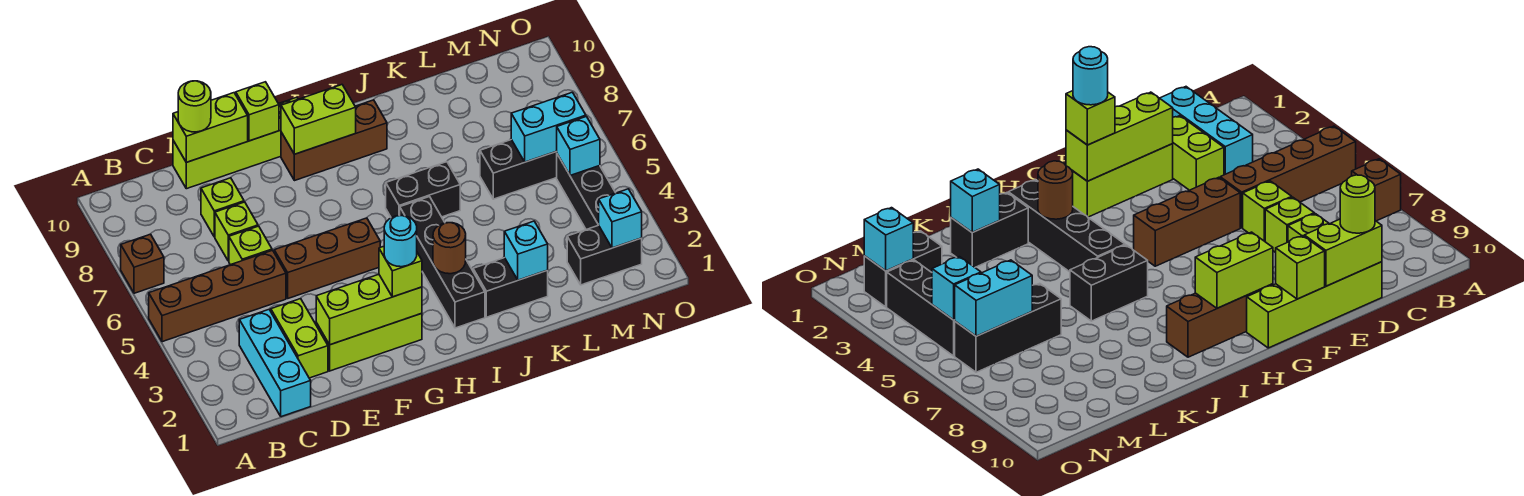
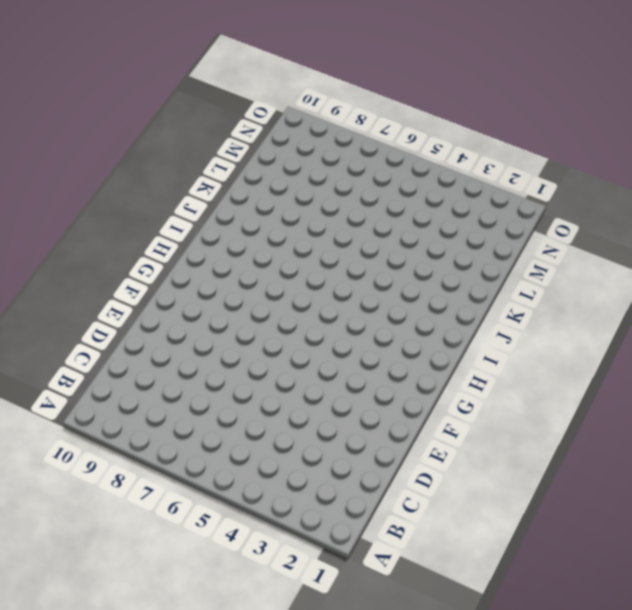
none -> brown brick A5:D5 level 1
none -> brown brick A7 level 1
none -> cyan brick C1:C3 level 1

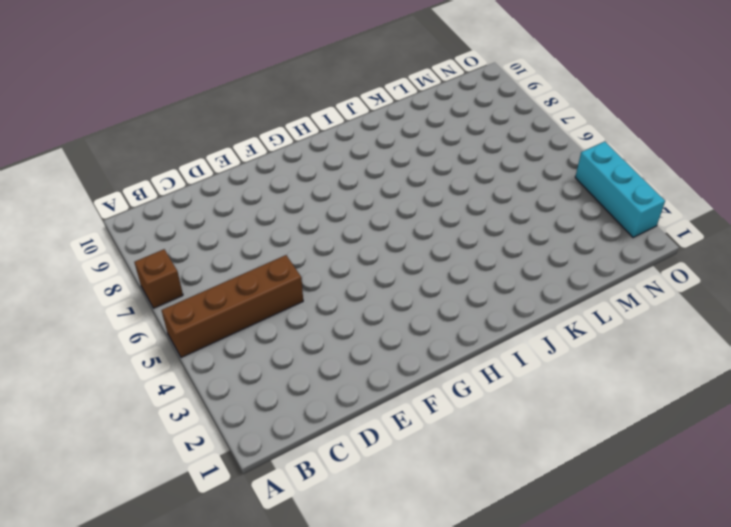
cyan brick O2:O4 level 1 -> cyan brick C1:C3 level 1
none -> lime brick D2:D3 level 1
none -> lime brick D6 level 1
none -> lime brick D7 level 1

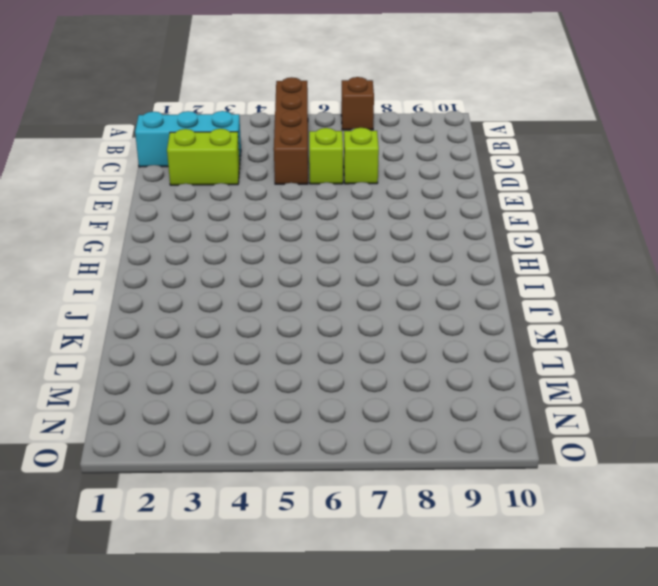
none -> lime brick D8 level 1
none -> lime brick D10:G10 level 1
none -> lime brick E2:G2 level 1

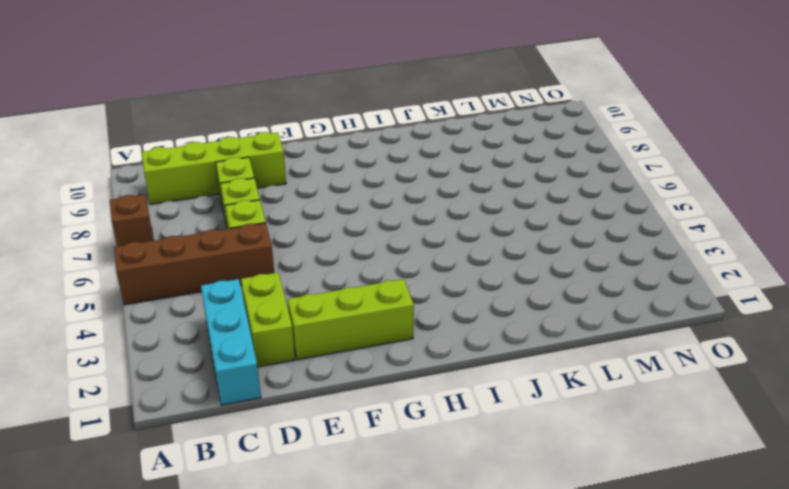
lime brick B9:E9 level 1 -> lime brick D10:G10 level 1
none -> brown brick E5:G5 level 1
none -> brown brick G9:I9 level 1
none -> black brick I2:I5 level 1

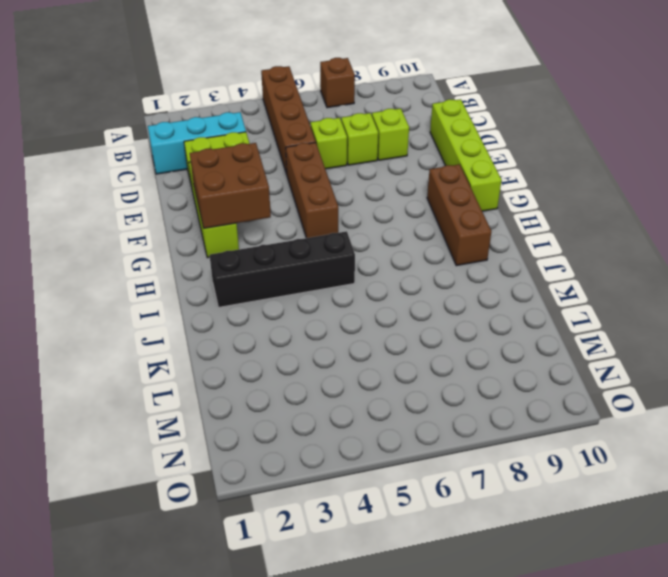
brown brick F2:G3 level 2 -> lime brick E2:G2 level 2
none -> black brick I6:J6 level 1
none -> black brick J2:K2 level 1
none -> black brick L6:N6 level 1

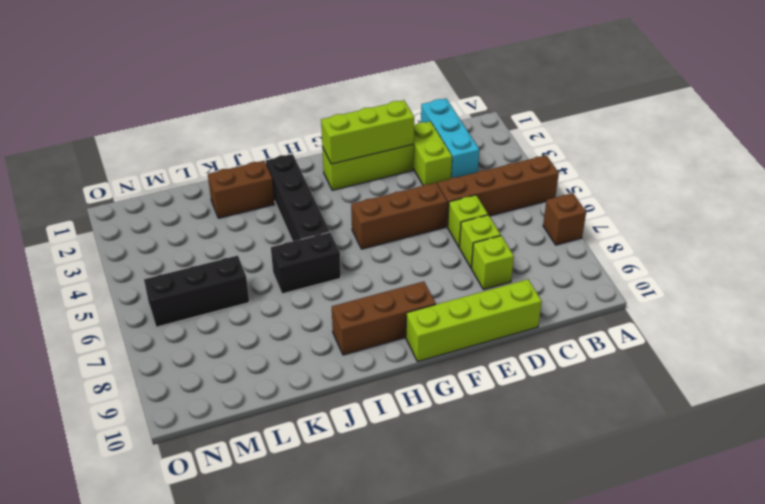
brown brick J2:K2 level 1 -> black brick J2:K2 level 1
none -> black brick M2:N2 level 1
none -> black brick N3:N5 level 1
none -> lime brick D10:E10 level 2

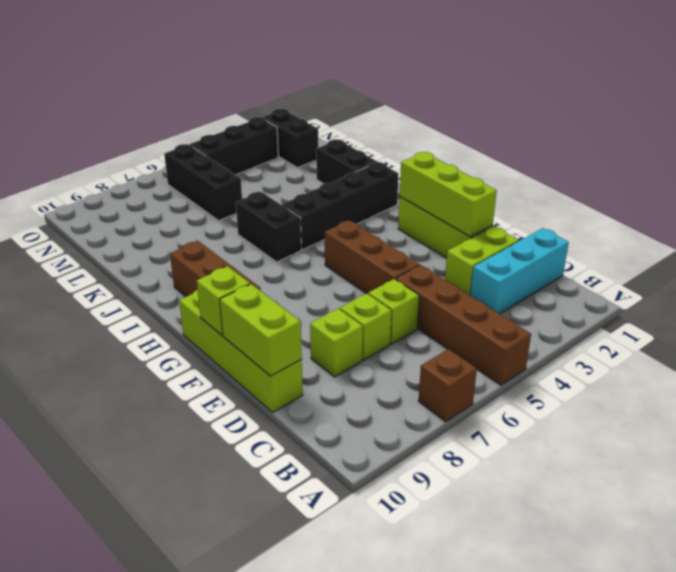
none -> lime brick G9:H9 level 2
none -> brown round brick I3 level 2
none -> cyan brick K2 level 2

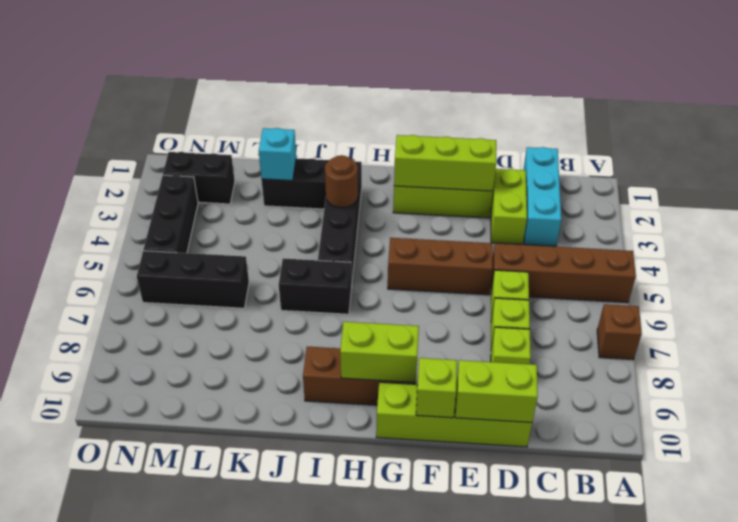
none -> cyan brick M6:N6 level 2
none -> cyan brick N2 level 2
none -> cyan brick N5 level 2

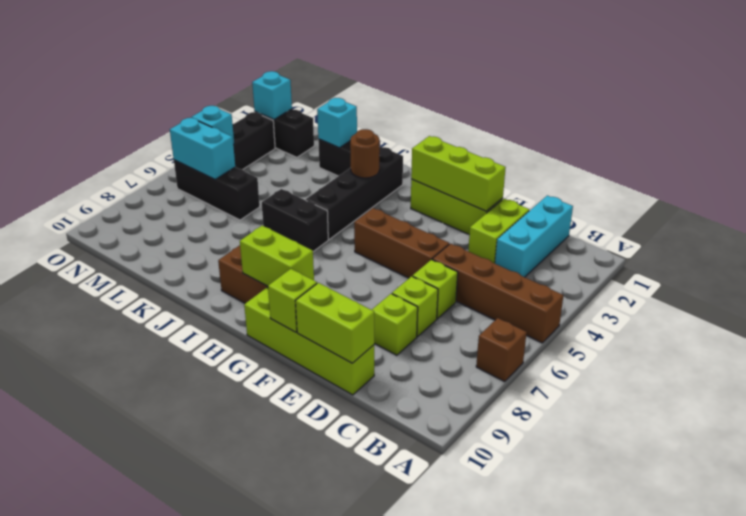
none -> lime round brick D10 level 3
none -> lime brick G2 level 3
none -> cyan round brick G2 level 4

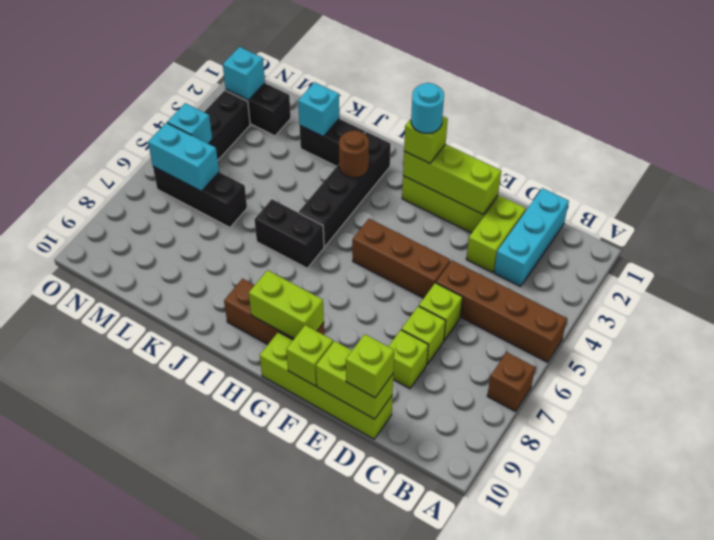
lime brick D10 level 3 -> lime round brick D10 level 3

